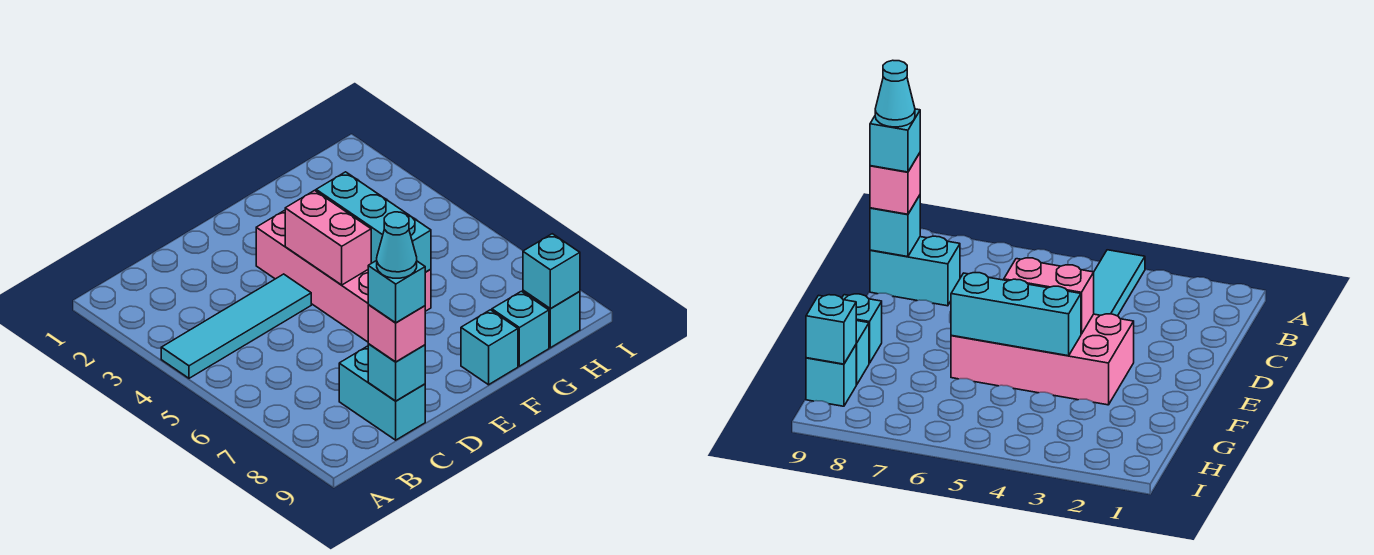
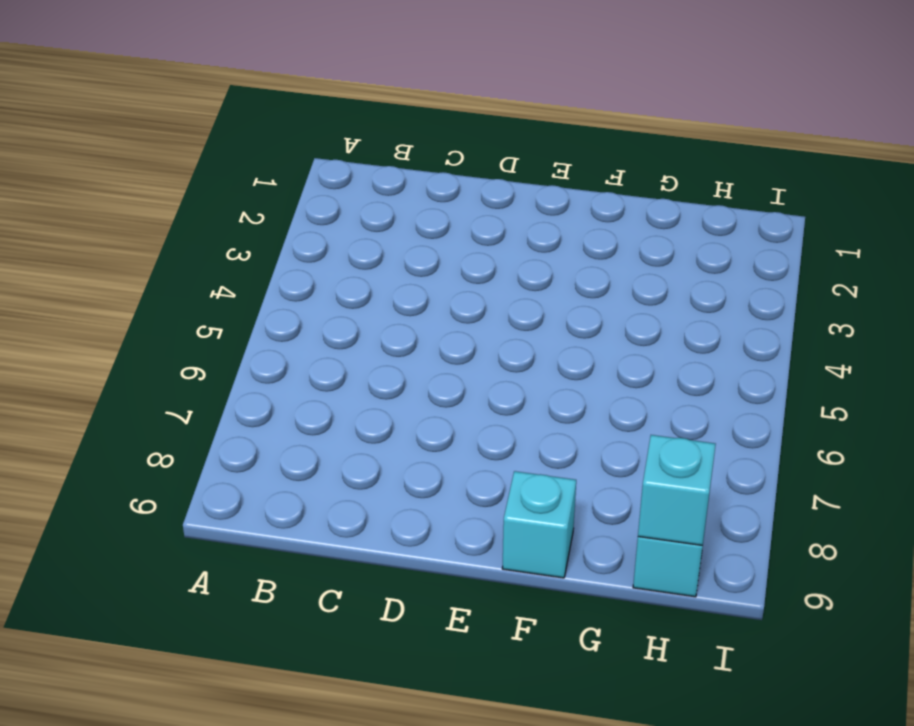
none -> cyan tile A4:D4 level 1
none -> cyan brick C8:C9 level 1
none -> pink brick E3:F6 level 1

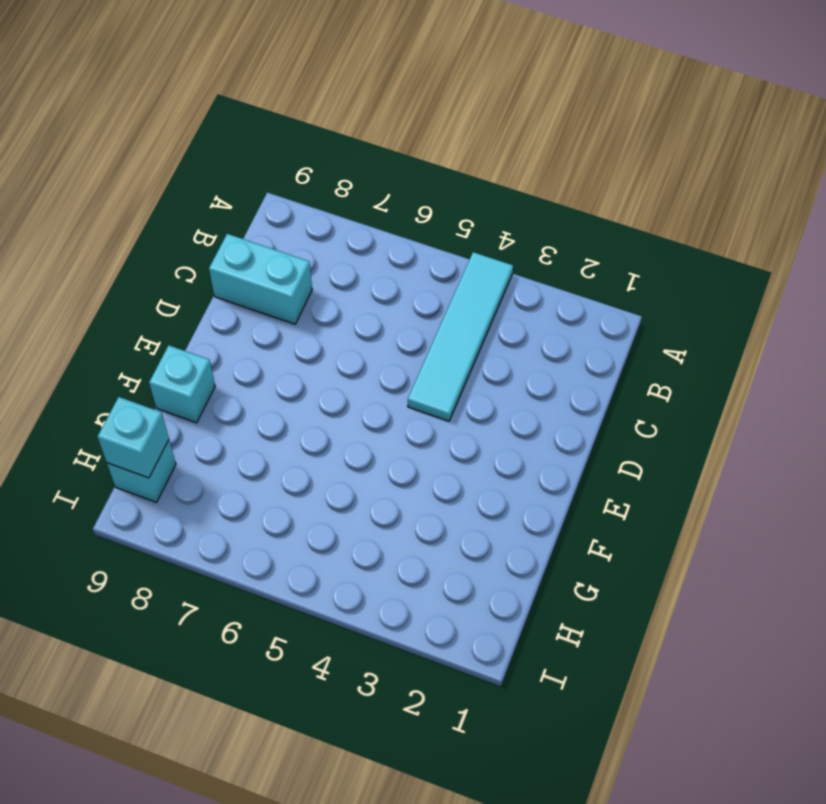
none -> pink brick E3:F6 level 1
none -> cyan brick G9 level 1
none -> cyan brick C9 level 2

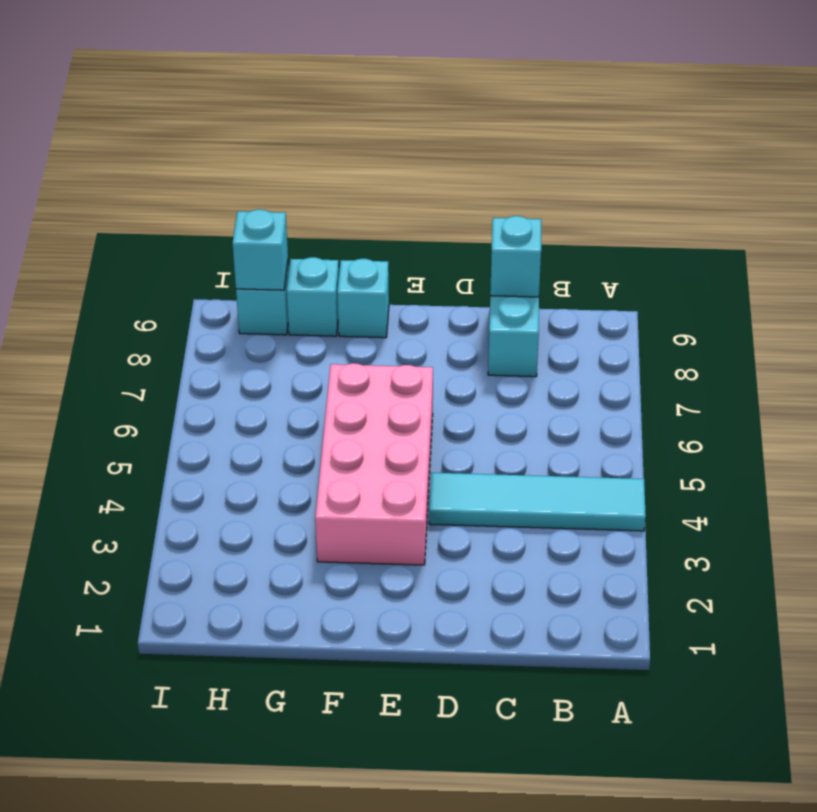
none -> pink brick E4:E5 level 2
none -> cyan brick F4:F6 level 2
none -> pink brick C9 level 3

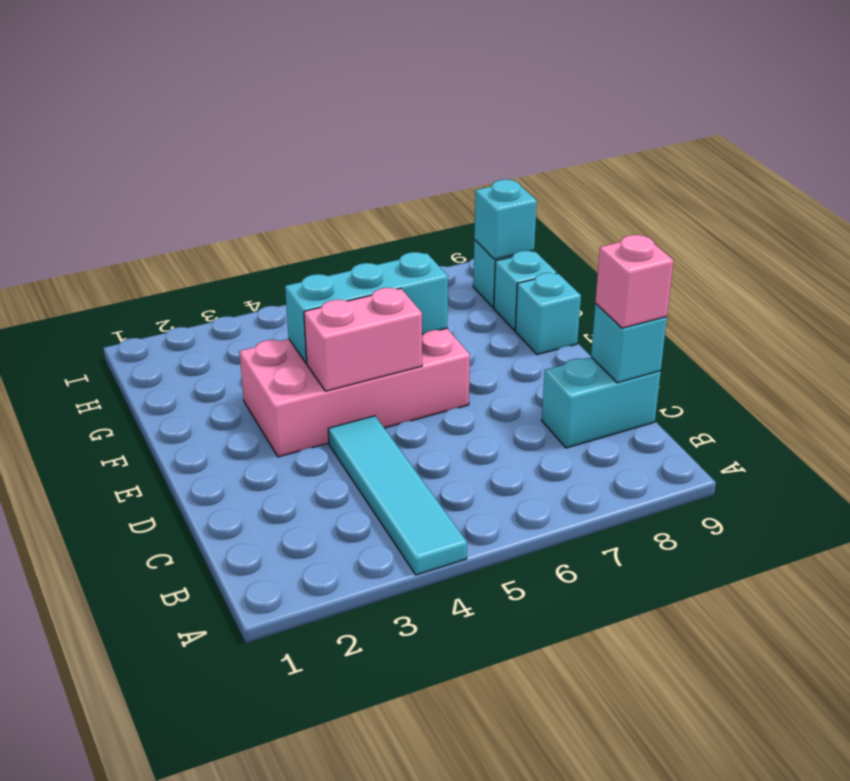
none -> cyan brick C9 level 4
none -> cyan cone C9 level 5

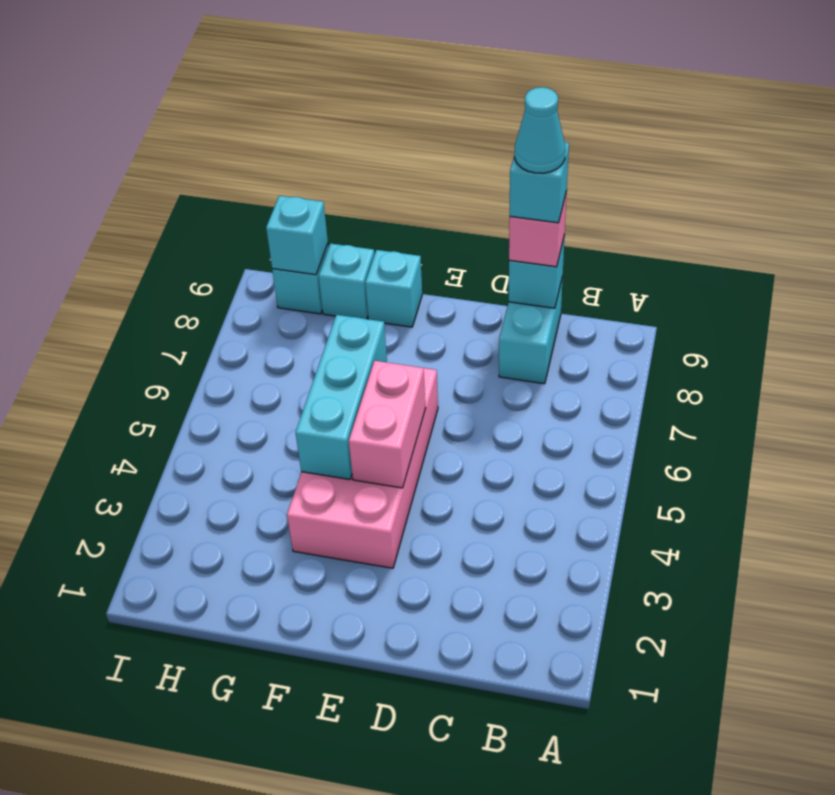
none -> cyan tile A4:D4 level 1

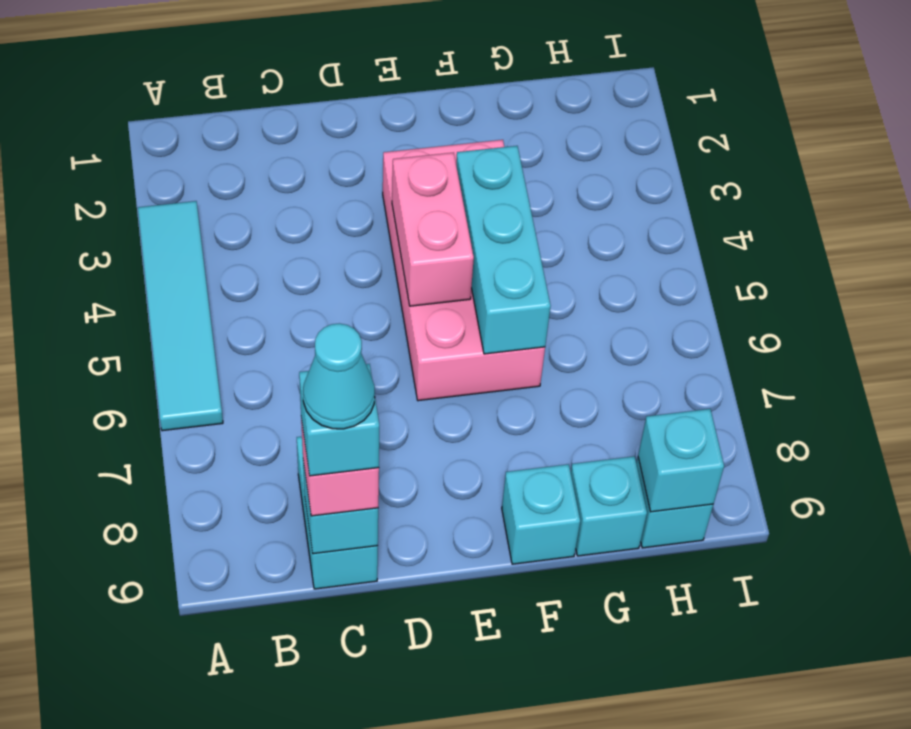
cyan tile A3:A6 level 1 -> cyan tile A4:D4 level 1

